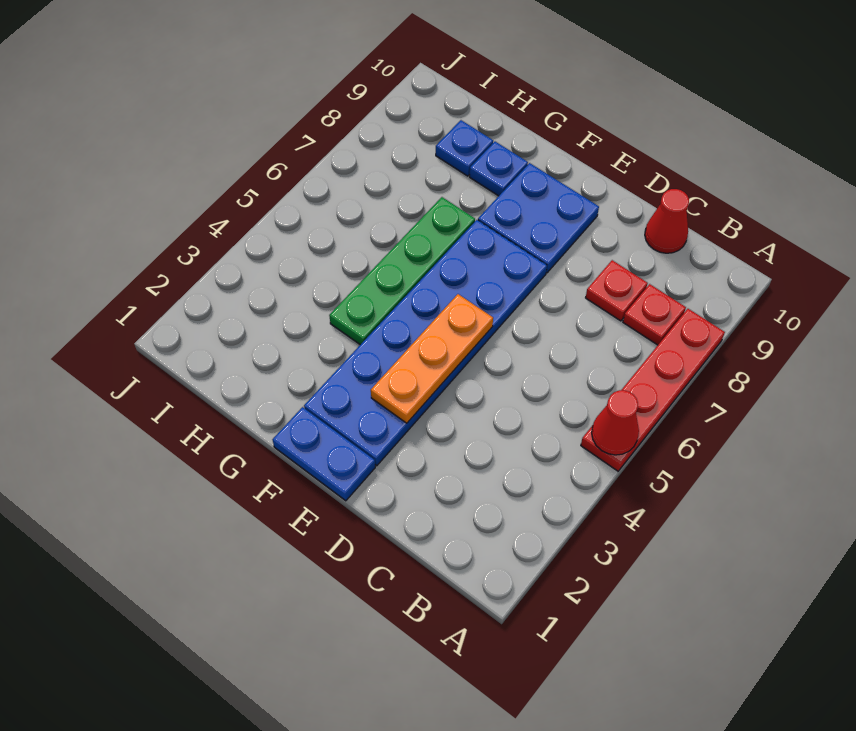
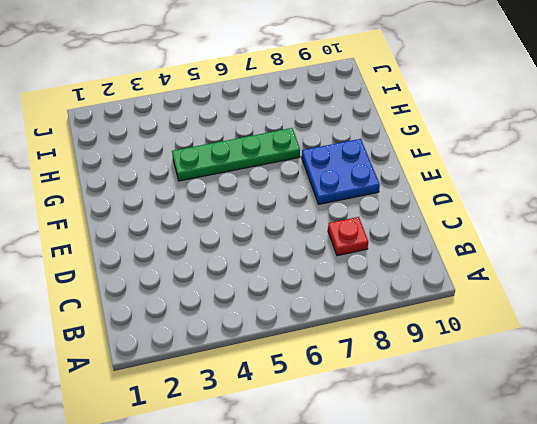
none -> red plate A5:A8 level 1
none -> red plate B8 level 1
none -> red cone C10 level 1

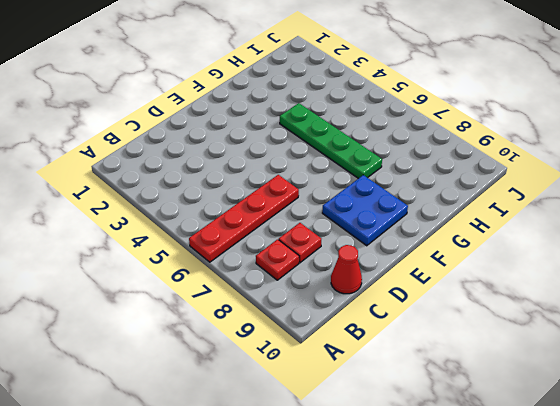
red plate A6:D6 level 1 -> red plate A5:A8 level 1
none -> blue plate E1:F1 level 1
none -> blue plate E2:F7 level 1
none -> blue plate G9 level 1

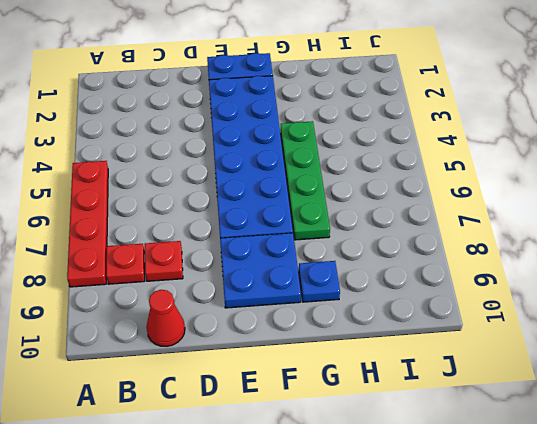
none -> blue plate H9 level 1
none -> red cone A5 level 2
none -> orange plate E3:E5 level 2

